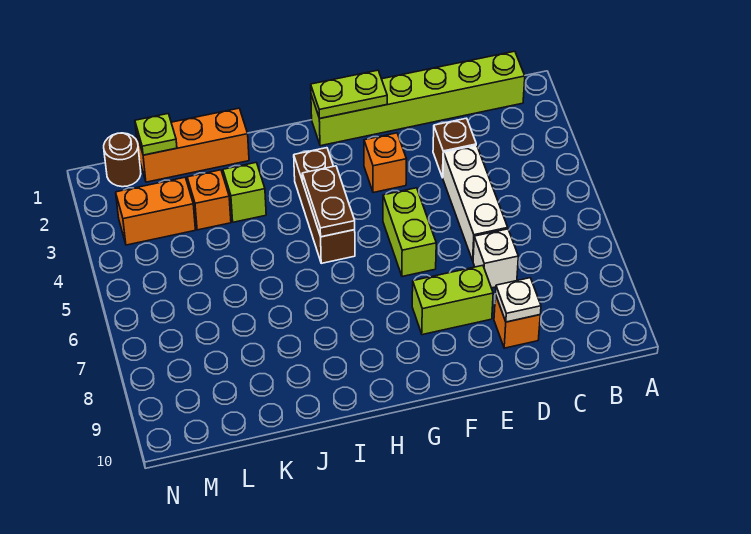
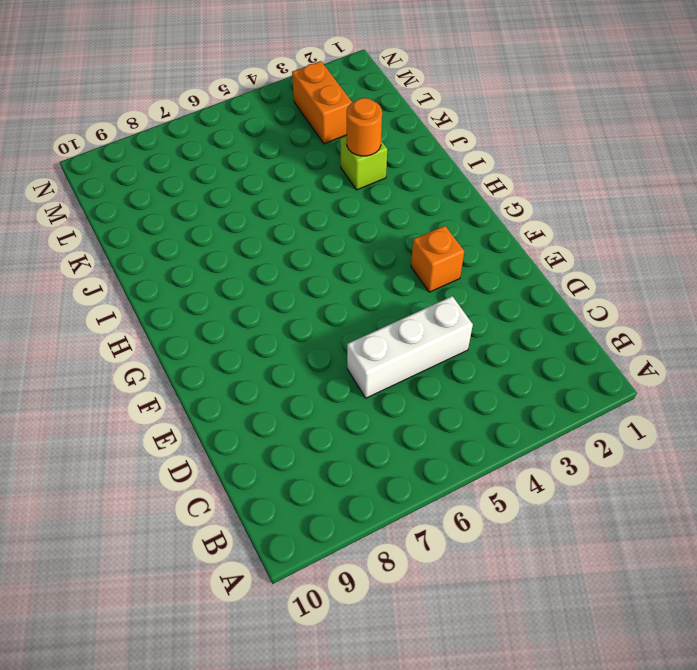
orange round brick J3 level 2 -> none
none -> lime brick B1:G1 level 1
none -> brown brick D3 level 1
none -> white brick D7 level 1

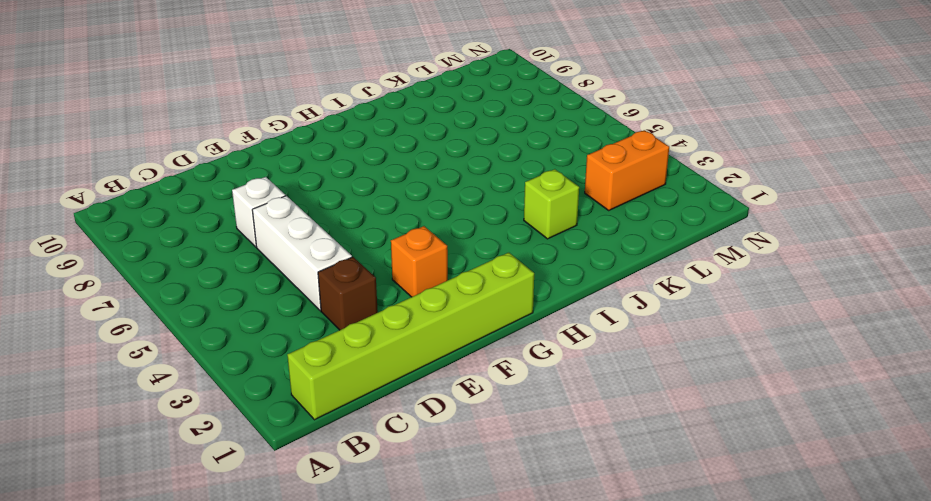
none -> orange brick D9 level 1
none -> lime brick E8:F8 level 1
none -> lime brick F5:F6 level 1

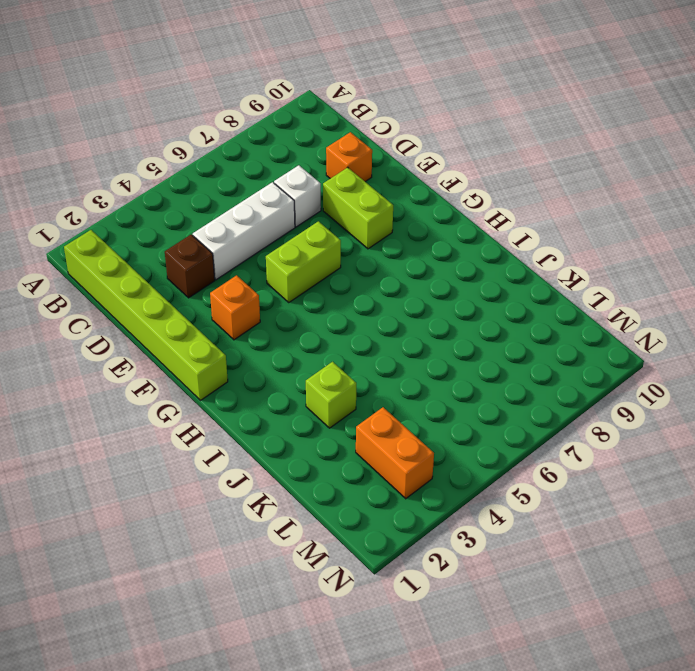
none -> brown brick H3:H5 level 1
none -> orange brick J1:L1 level 1
none -> orange brick K3 level 1

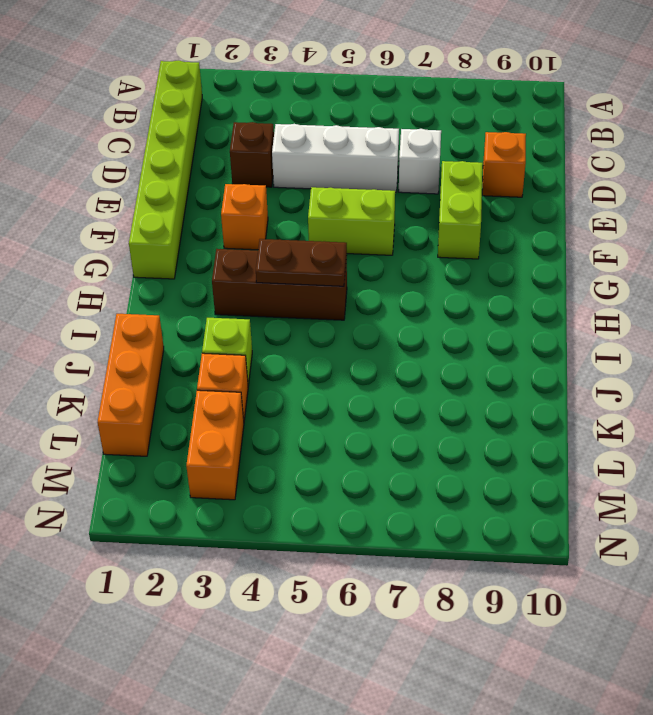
none -> brown round brick M1 level 1
none -> white plate D9 level 2
none -> lime plate F1:G1 level 2

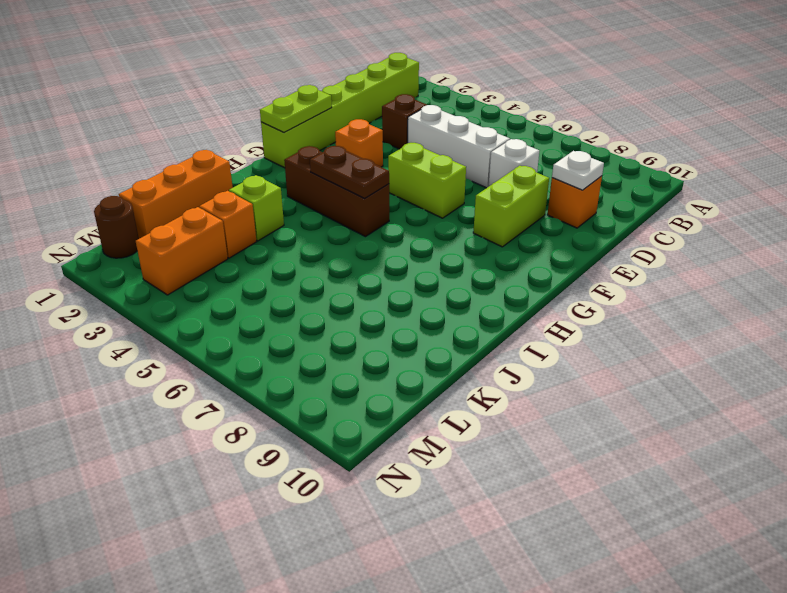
none -> lime plate L1 level 2

